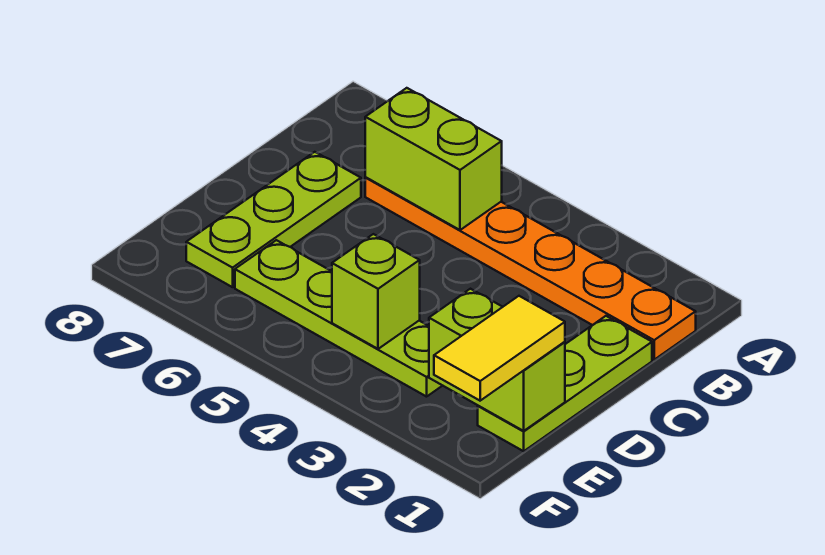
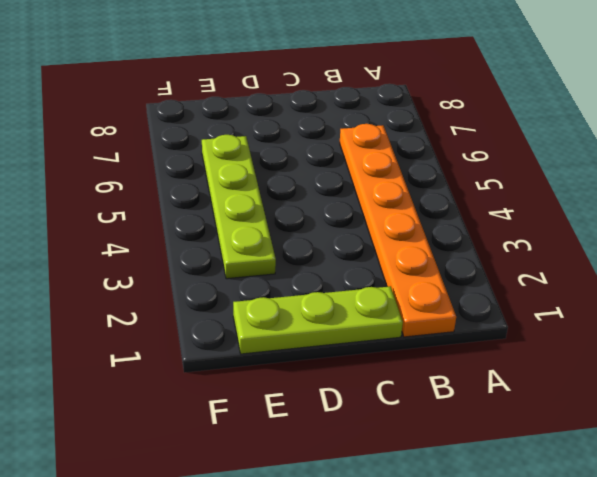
none -> lime plate C7:E7 level 1
none -> lime brick B5:B6 level 2

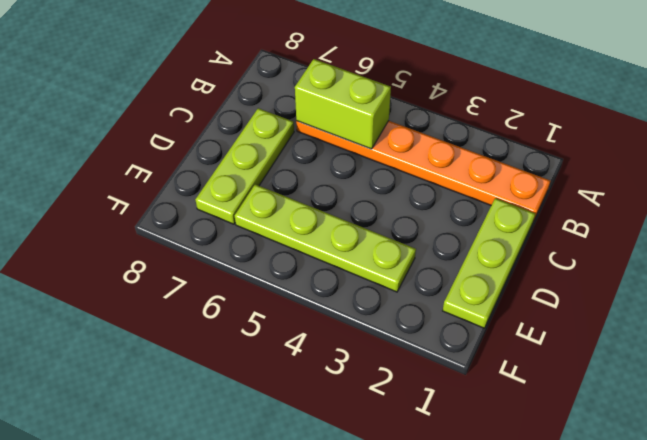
none -> lime brick E1:E2 level 2
none -> lime brick E4 level 2

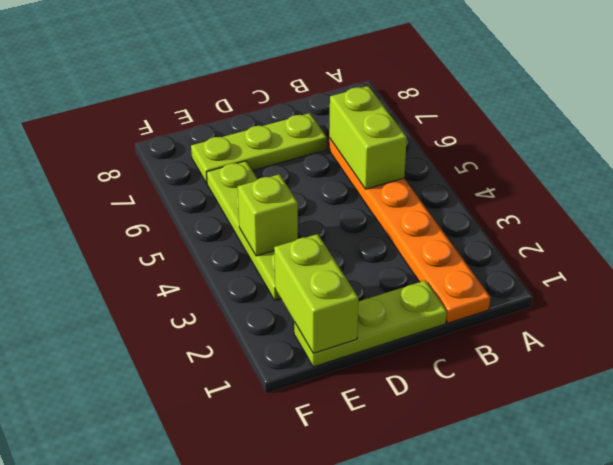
none -> yellow tile E1:F1 level 3

